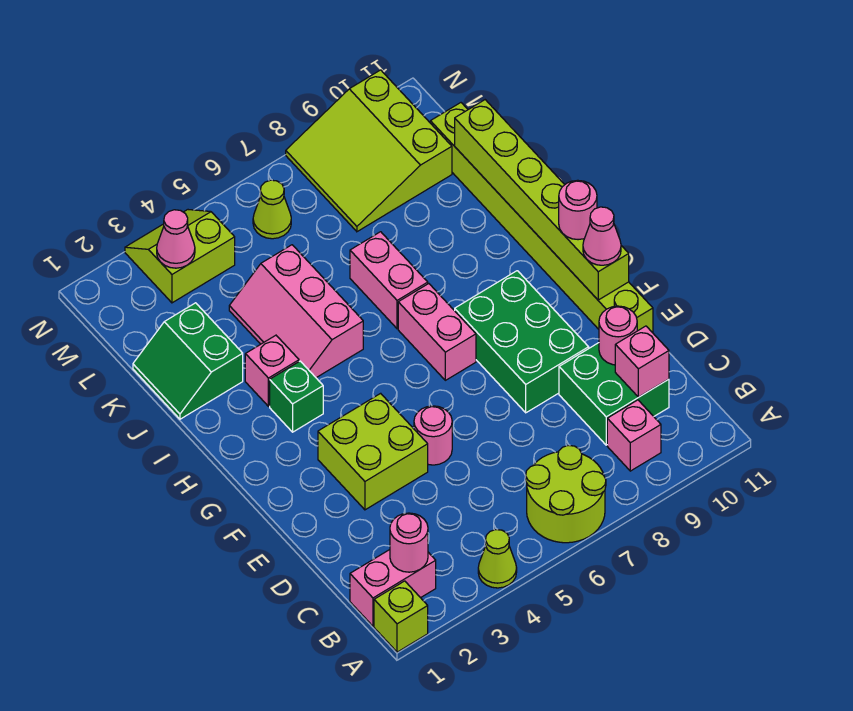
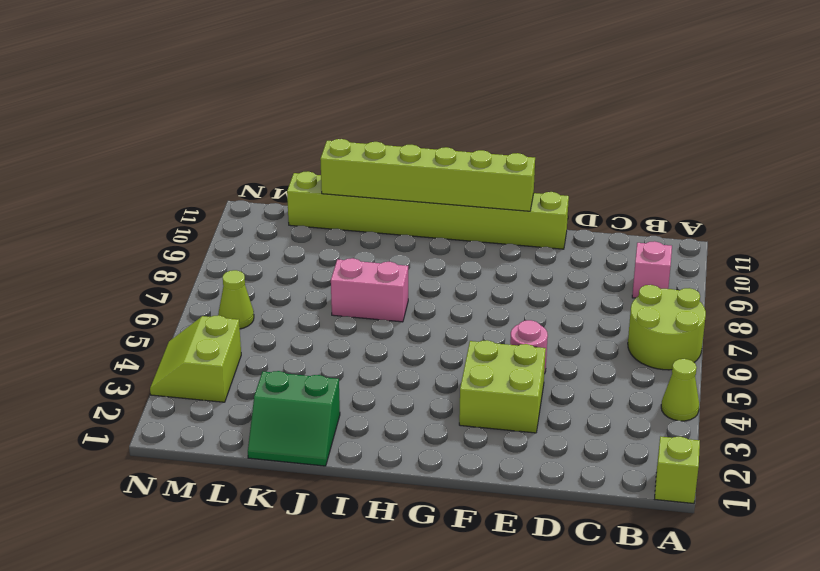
none -> pink brick B1:B2 level 1
none -> green brick C9:D10 level 1
none -> green brick E8:G9 level 1

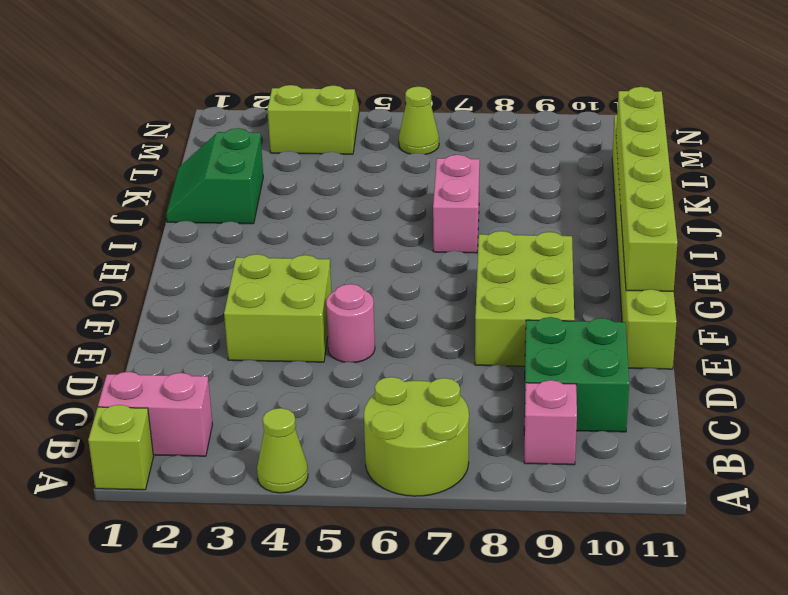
lime brick E8:G9 level 1 -> green brick E8:G9 level 1
none -> pink brick G7:H7 level 1
none -> green brick H3 level 1
none -> pink brick I3 level 1

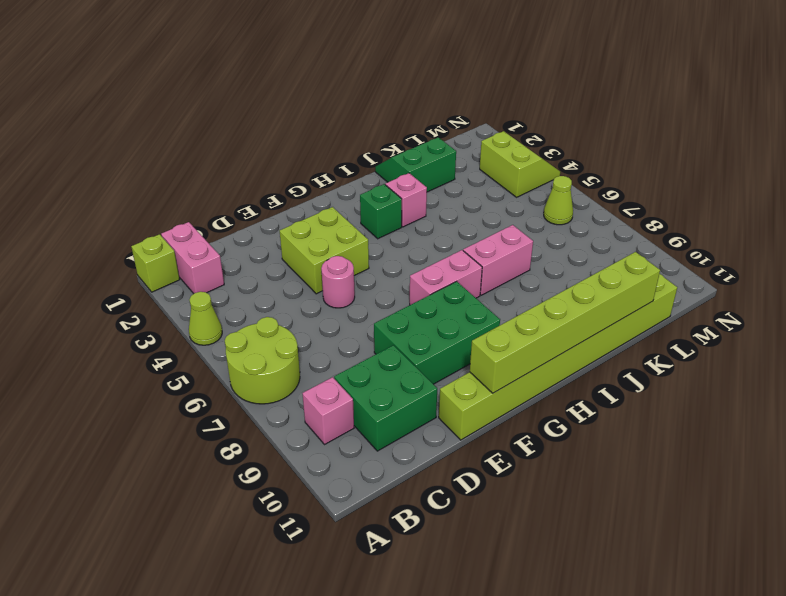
none -> pink slope I4:K5 level 1 top 5
none -> lime slope L8:N10 level 1 top 10
none -> pink round brick B2 level 2

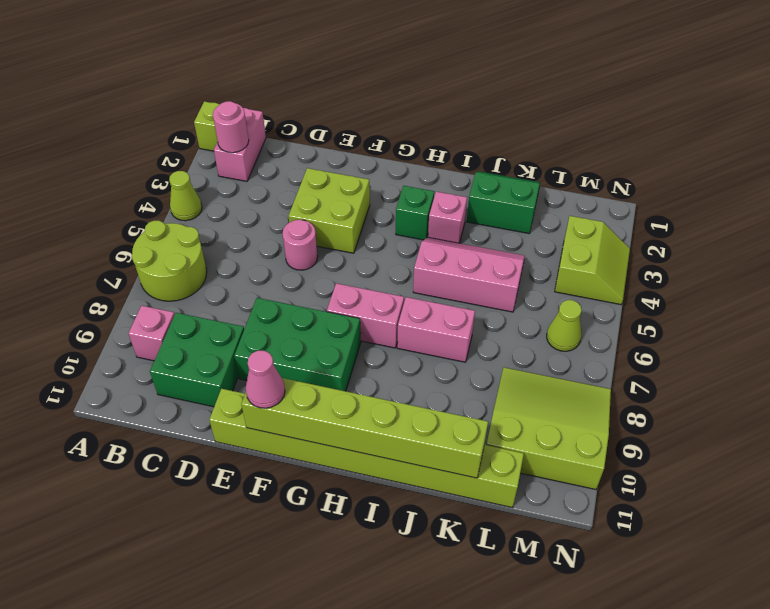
none -> pink brick C10 level 2
none -> pink round brick D10 level 2
none -> pink cone M3 level 2

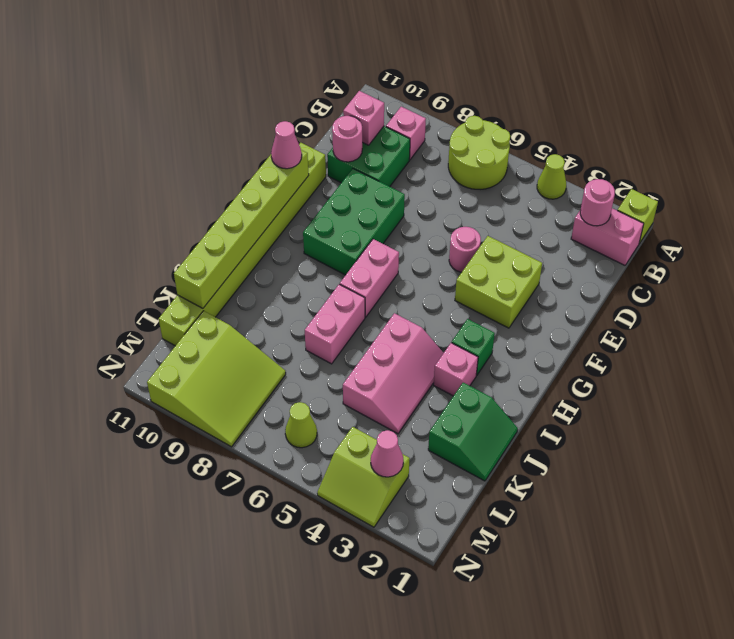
none -> pink round brick G11 level 3

